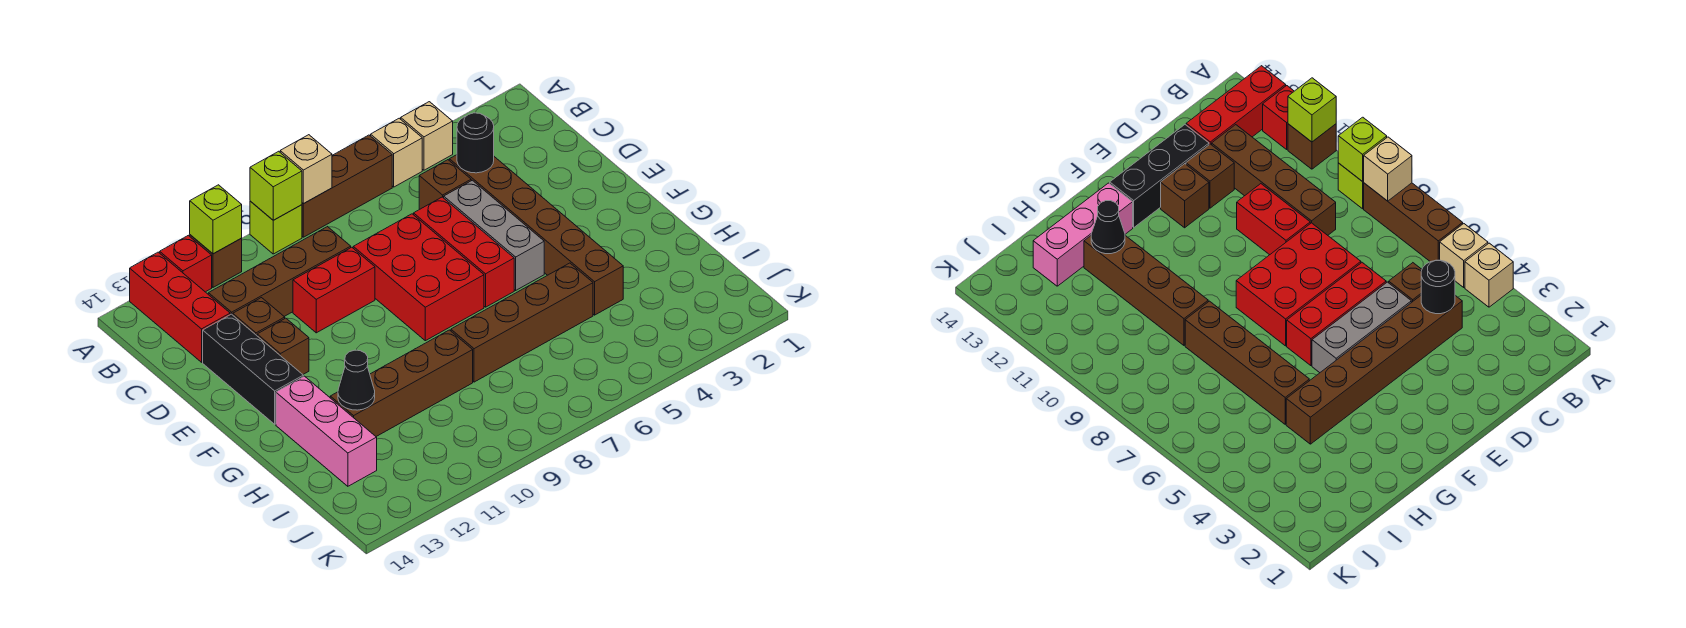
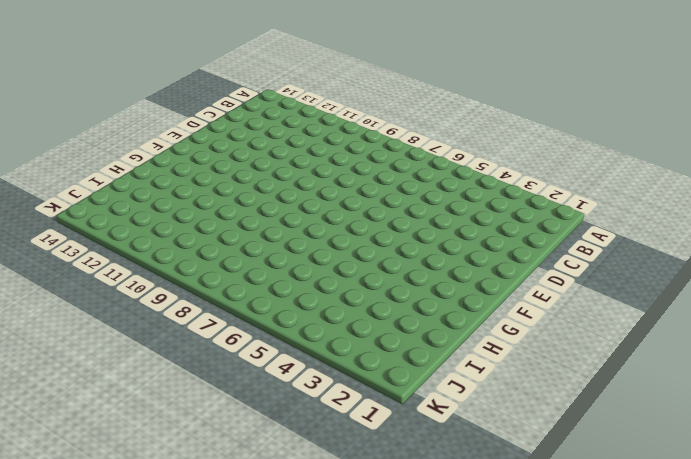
none -> tan brick A4 level 1
none -> tan brick A5 level 1
none -> brown brick A6:A8 level 1

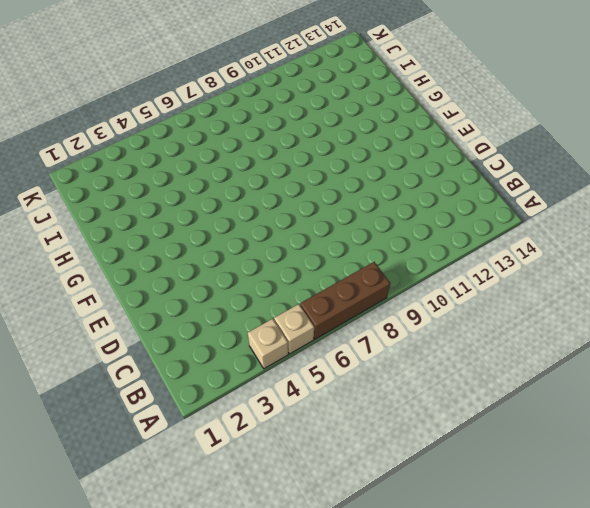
none -> lime brick A9 level 1
none -> brown brick A11 level 1
none -> red brick A12 level 1

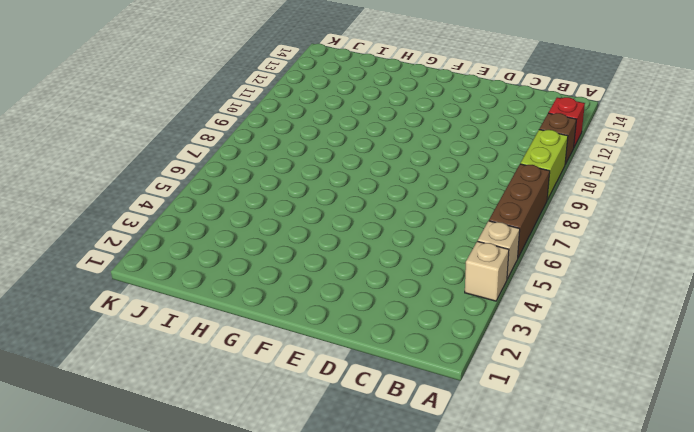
lime brick A9:A10 level 1 -> lime brick A9 level 1
none -> red brick A13:C13 level 1
none -> brown brick C4:H4 level 1
none -> brown brick C5 level 1

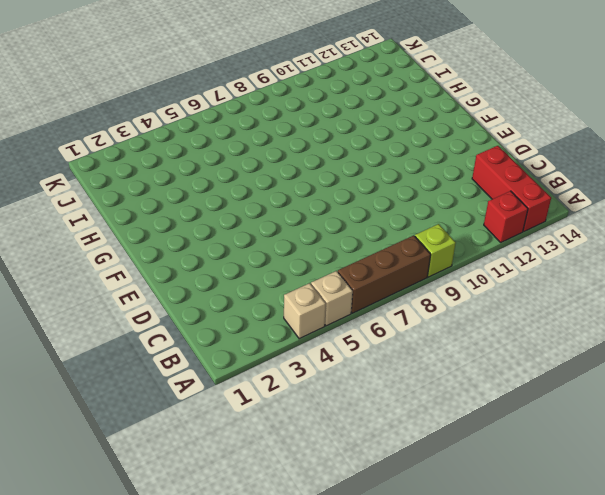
none -> brown brick A11 level 1
none -> brown brick C4:H4 level 1
none -> brown brick C5 level 1

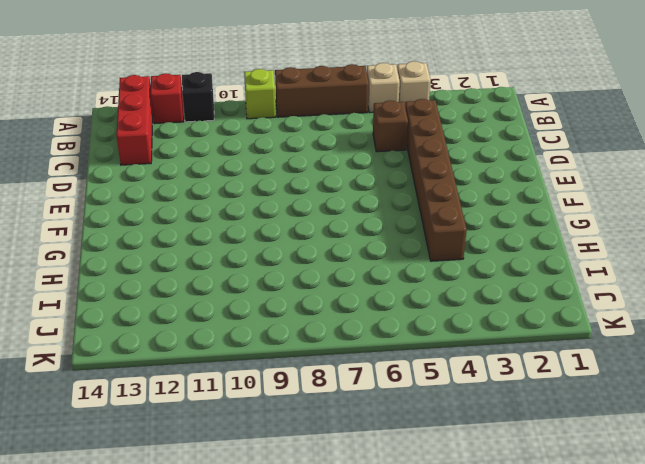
black brick A11 level 1 -> brown brick A11 level 1
none -> brown brick C9:C12 level 1
none -> grey brick D5:F5 level 1
none -> red brick D6:F6 level 1

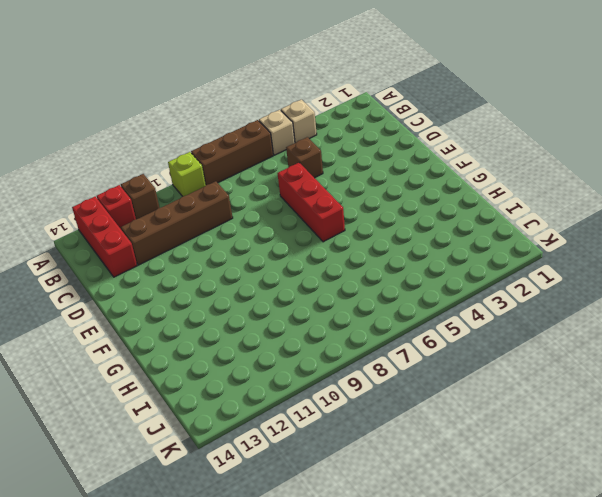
none -> brown brick C4:H4 level 1
none -> grey brick D5:F5 level 1
none -> red brick D7:F8 level 1

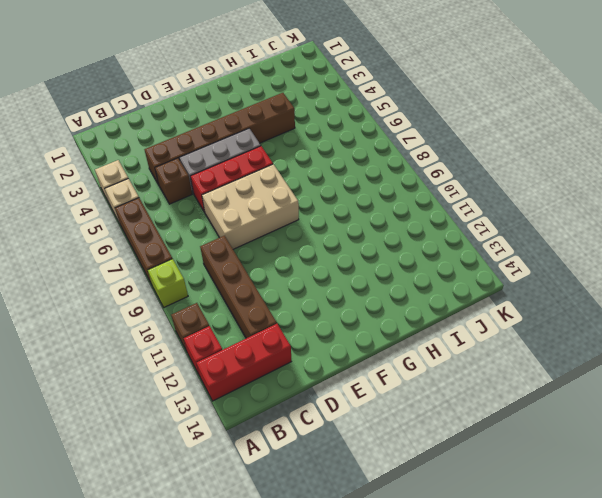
tan brick D7:F8 level 1 -> red brick D7:F8 level 1
none -> red brick D9:D10 level 1
none -> brown brick D12 level 1
none -> black brick D13:F13 level 1

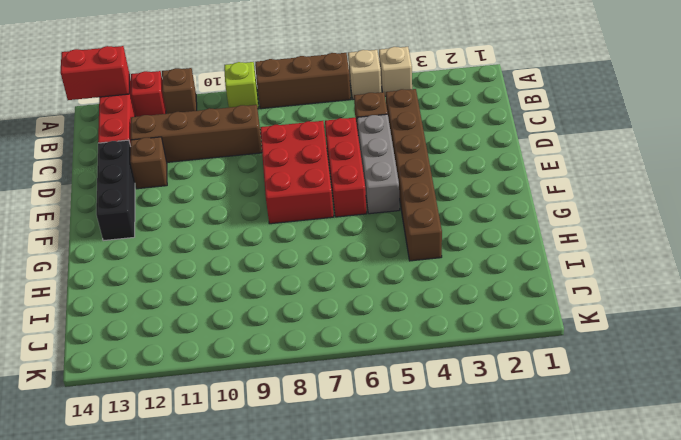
red brick A13:A14 level 2 -> red brick D9:D10 level 1
none -> brown brick E12 level 1
none -> pink brick G13:I13 level 1
none -> brown brick H5:H8 level 1

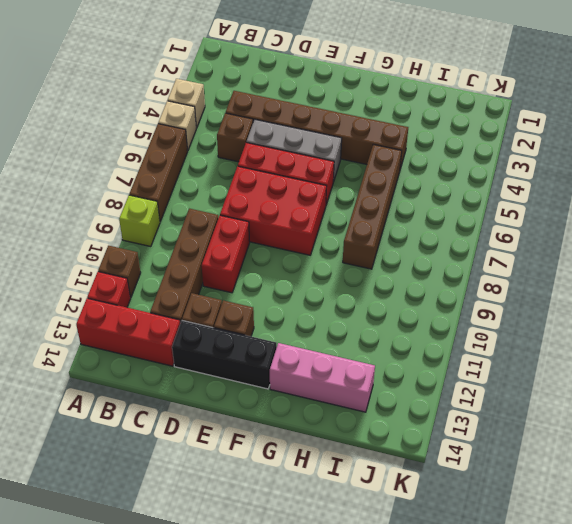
none -> brown brick H9:H12 level 1
none -> tan brick A8 level 2
none -> lime brick A9 level 2

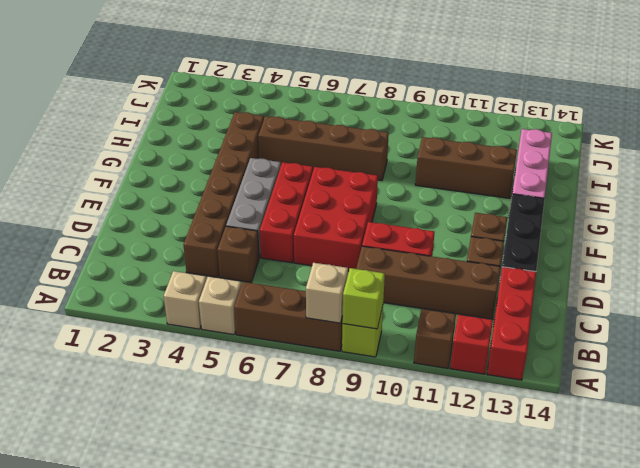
brown brick H10:H12 level 1 -> brown brick H9:H12 level 1
none -> lime brick A11 level 2
none -> black round brick C4 level 2
none -> black cone H12 level 2

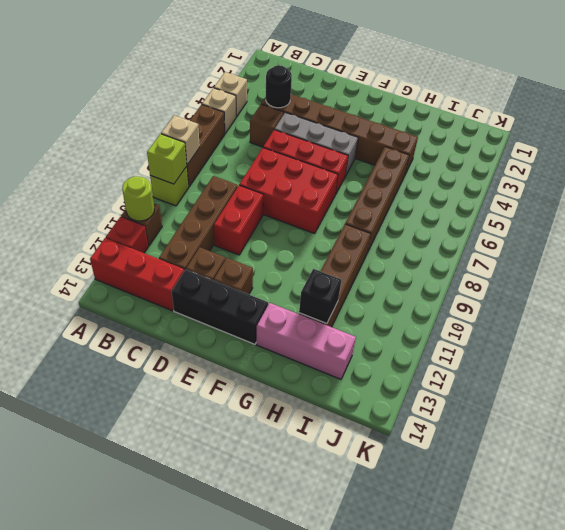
lime round brick A11 level 2 -> lime brick A11 level 2
black brick H12 level 2 -> black cone H12 level 2

